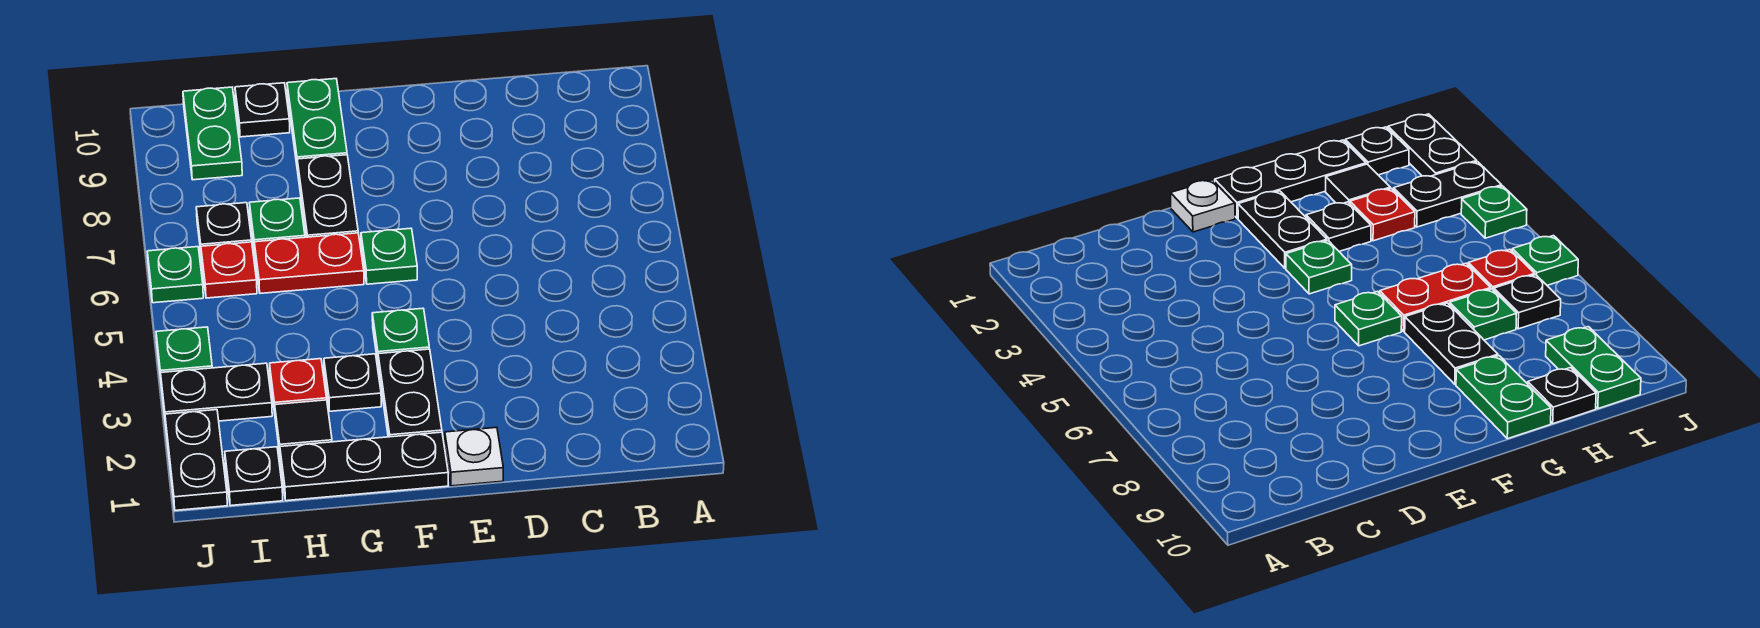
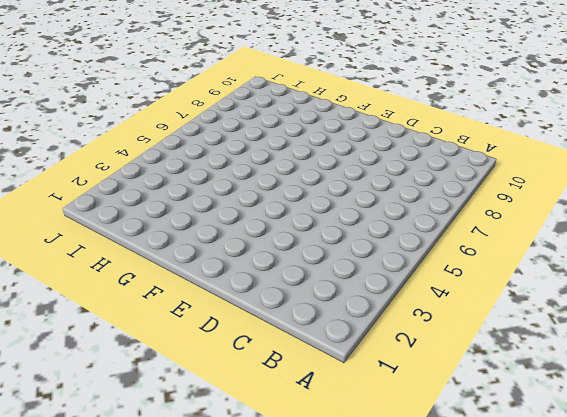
none -> white plate E1 level 1
none -> black plate F1:H1 level 1
none -> black plate F2:F3 level 1

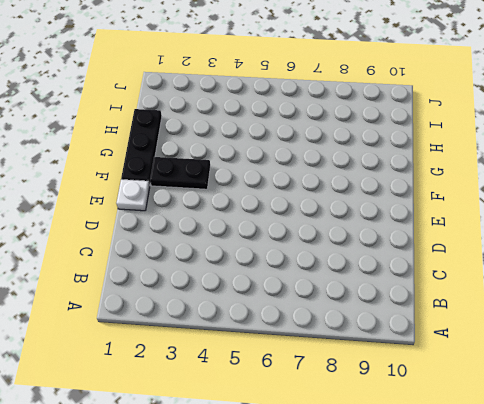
none -> green plate F4 level 1
none -> green plate F6 level 1
none -> black plate G3 level 1

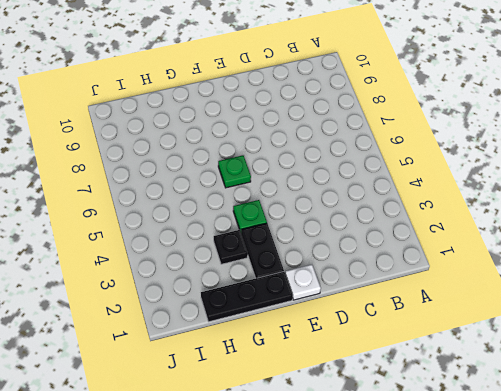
none -> red plate G6:H6 level 1
none -> black plate G7:G8 level 1
none -> green plate G9:G10 level 1

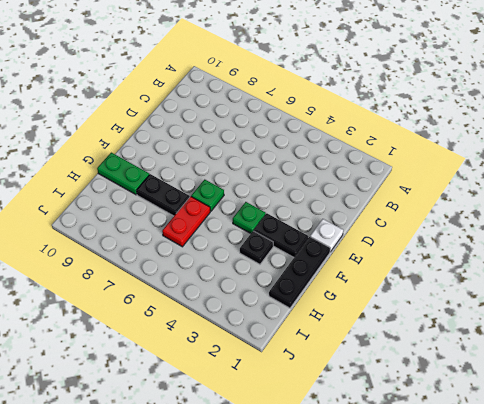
none -> black tile H2 level 1
none -> red plate H3 level 1
none -> green plate H7 level 1

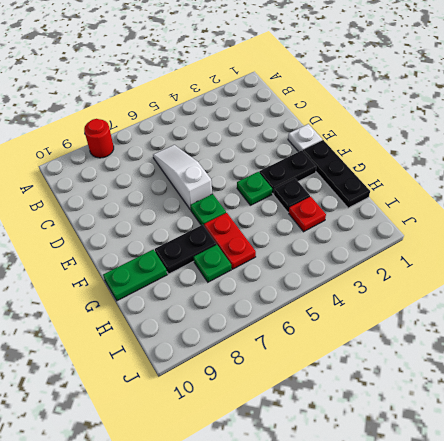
red round brick A8 level 1 -> none
white slope C6:E6 level 1 top E -> none
none -> black tile H2 level 1
none -> black plate H10 level 1
none -> black plate I1 level 1

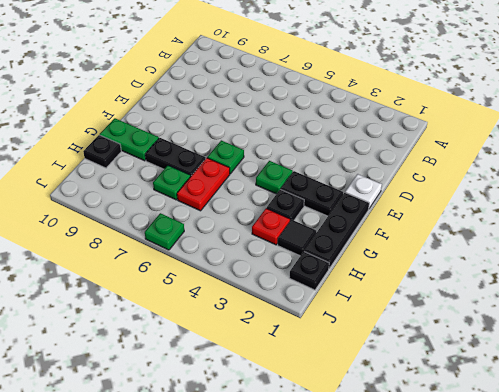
none -> black plate I3:J3 level 1
none -> red plate I6 level 1
none -> black plate I7 level 1

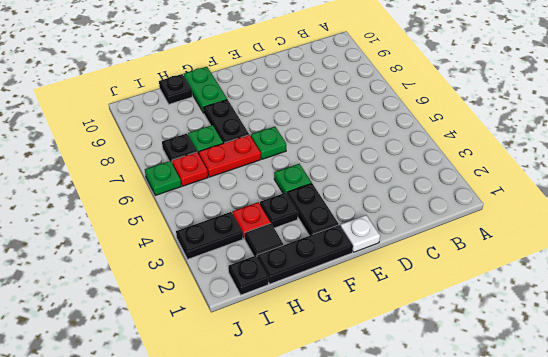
none -> green plate I9:I10 level 1
none -> black plate J1:J2 level 1
none -> green plate J4 level 1

